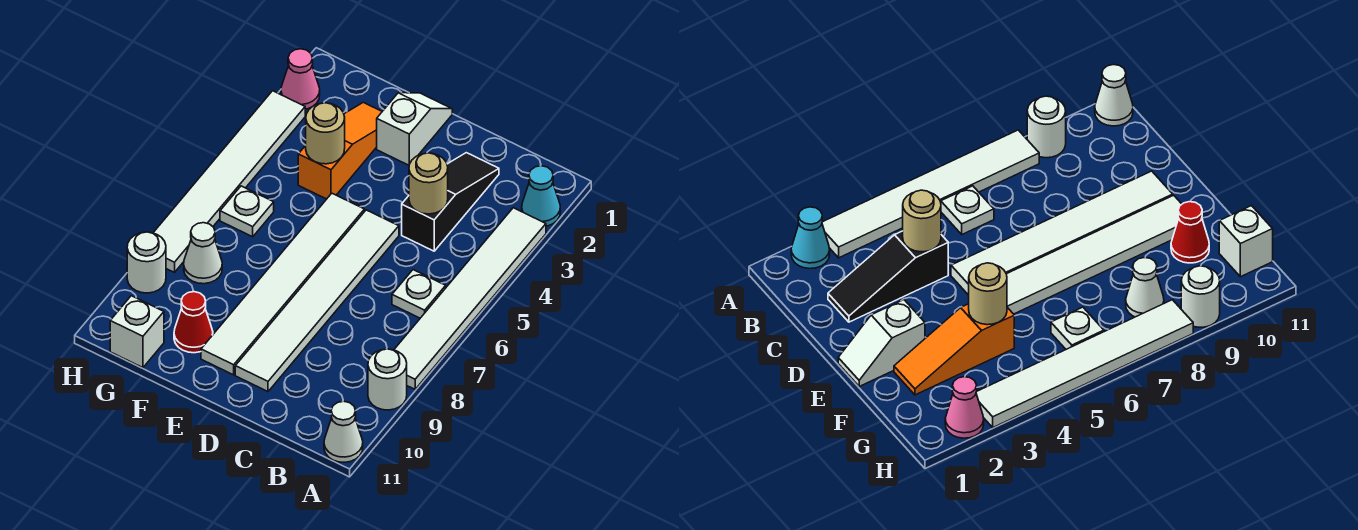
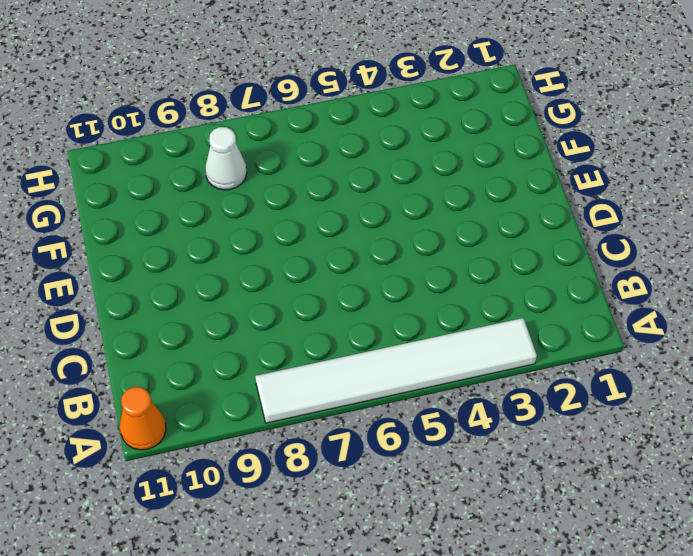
orange cone A11 level 1 -> white cone A11 level 1
none -> cyan cone A2 level 1
none -> white round brick A9 level 1
none -> white plate B6 level 1

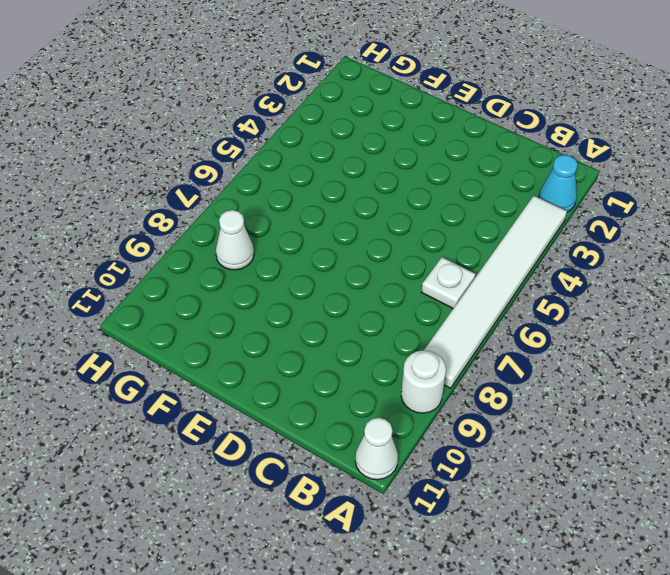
none -> black slope C2:C4 level 1 top 4
none -> white tile D5:D10 level 1
none -> white slope E1:E2 level 1 top 2

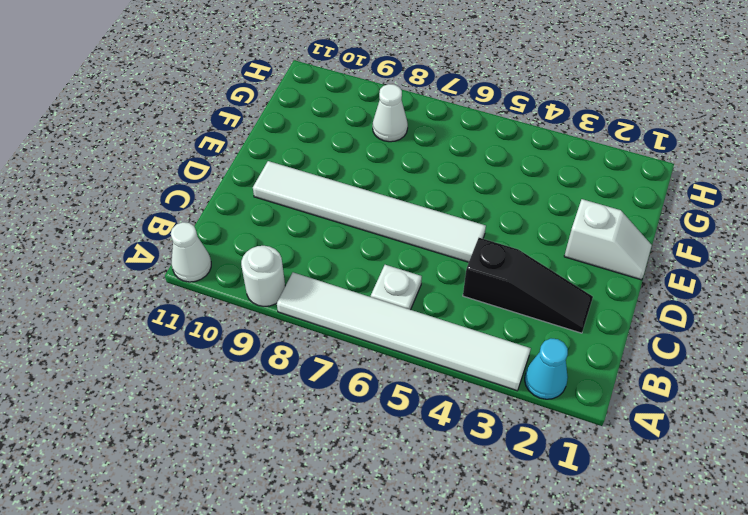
none -> white tile E5:E10 level 1
none -> orange slope F2:F4 level 1 top 4
none -> red cone F10 level 1

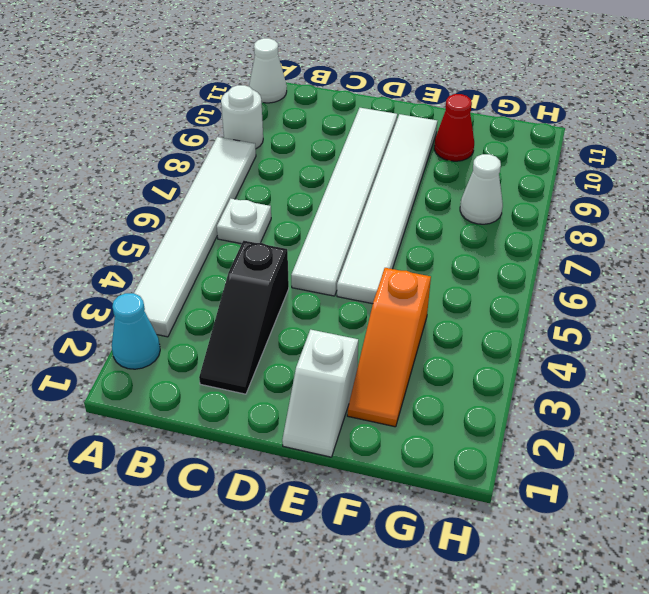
none -> white plate G6 level 1
none -> white brick G11 level 1
none -> pink cone H2 level 1

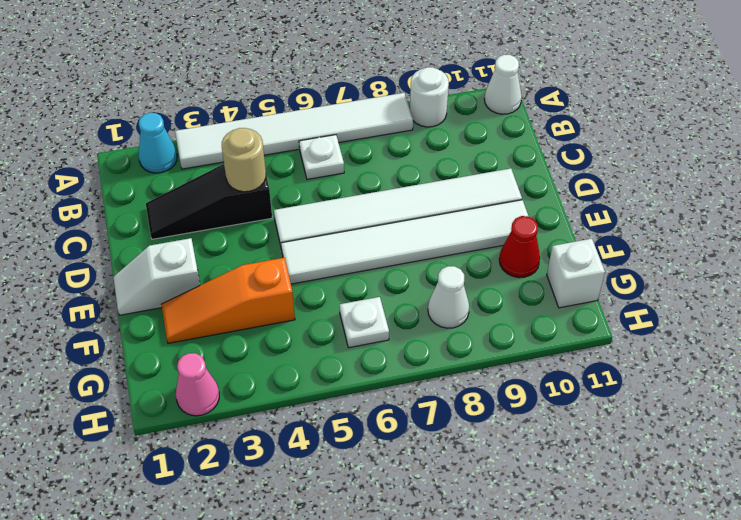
none -> white tile H3:H8 level 1
none -> white round brick H9 level 1
none -> tan round brick F4 level 2

